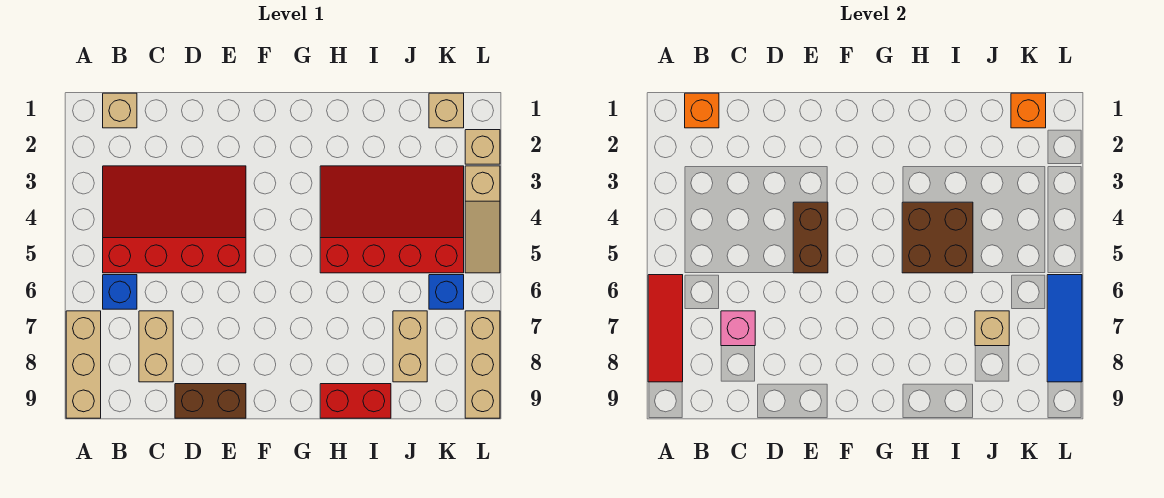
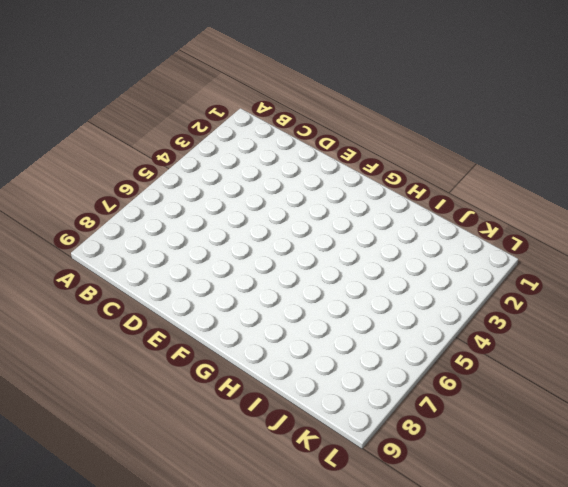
none -> tan brick A7:A9 level 1
none -> tan brick B1 level 1
none -> red slope B3:E5 level 1 top 5

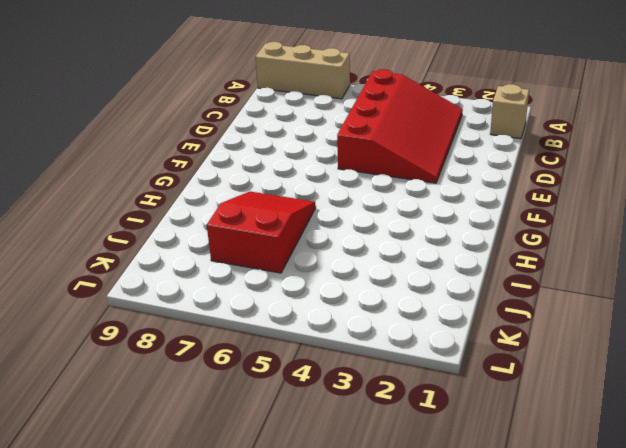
red slope H6:J7 level 1 top J -> tan brick J7:J8 level 1
none -> blue brick B6 level 1
none -> tan brick C7:C8 level 1
none -> brown brick D9:E9 level 1

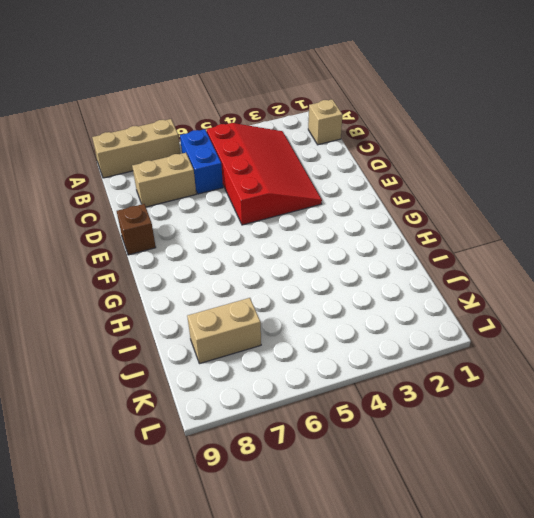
blue brick B6:C6 level 1 -> blue brick B6 level 1
brown brick E9 level 1 -> brown brick D9:E9 level 1
none -> red slope H3:K5 level 1 top 5
none -> red brick H9:I9 level 1
none -> tan brick K1 level 1

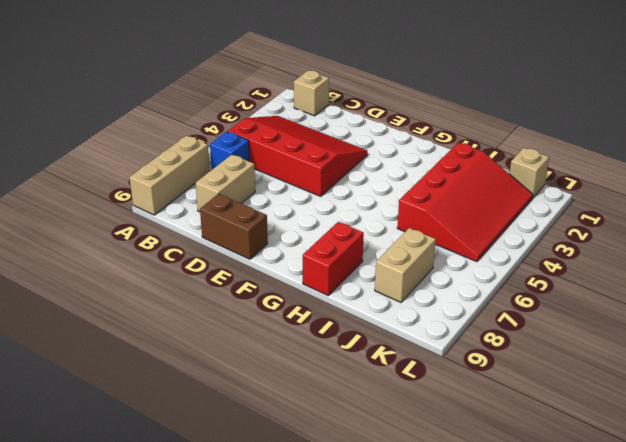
red brick H8:H9 level 1 -> red brick H9:I9 level 1
red slope I2:K5 level 1 top I -> red slope H3:K5 level 1 top 5
none -> blue brick K6 level 1
none -> tan brick L2 level 1
none -> tan slope L3:L5 level 1 top 3

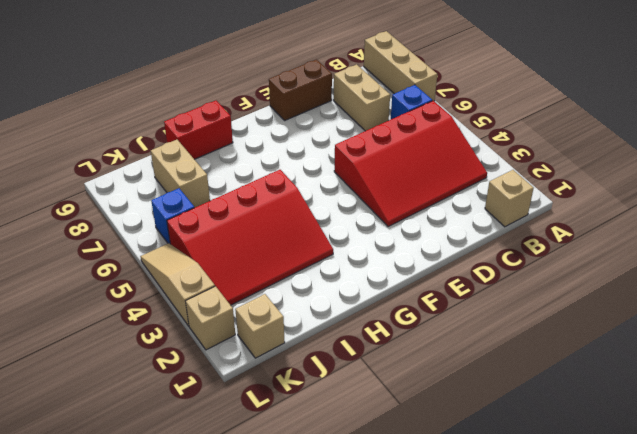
none -> tan brick L7:L9 level 1
none -> red tile A6:A8 level 2
none -> orange brick B1 level 2

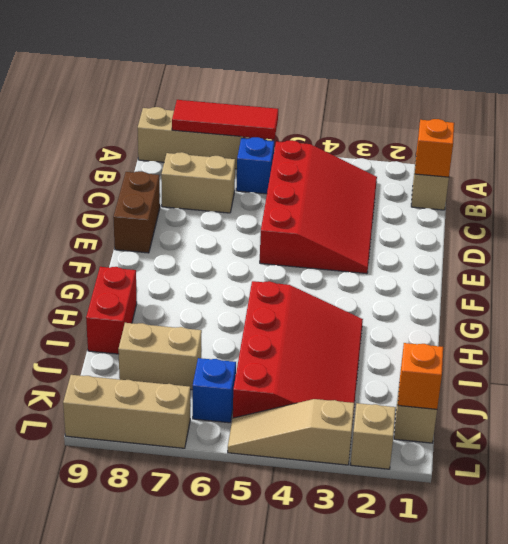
none -> pink brick C7 level 2
none -> brown brick E4:E5 level 2
none -> brown brick H4:I5 level 2

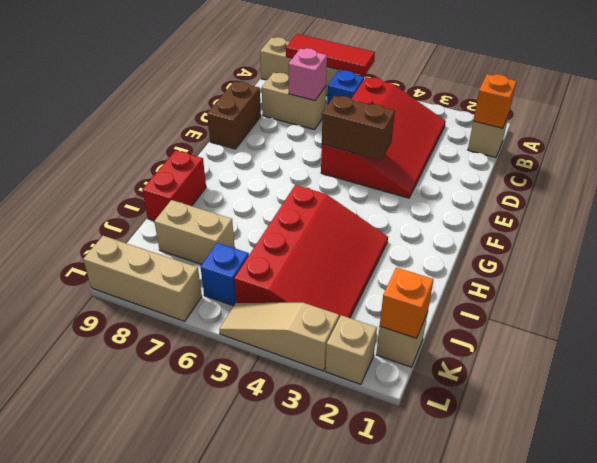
none -> brown brick H4:I5 level 2
none -> tan brick J7 level 2
none -> blue tile L6:L8 level 2

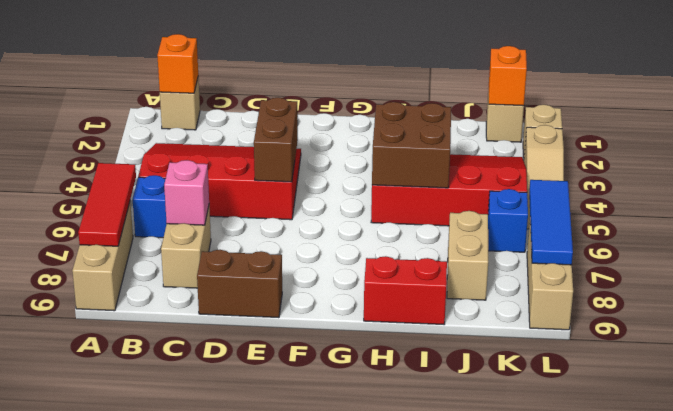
none -> tan brick J7 level 2

